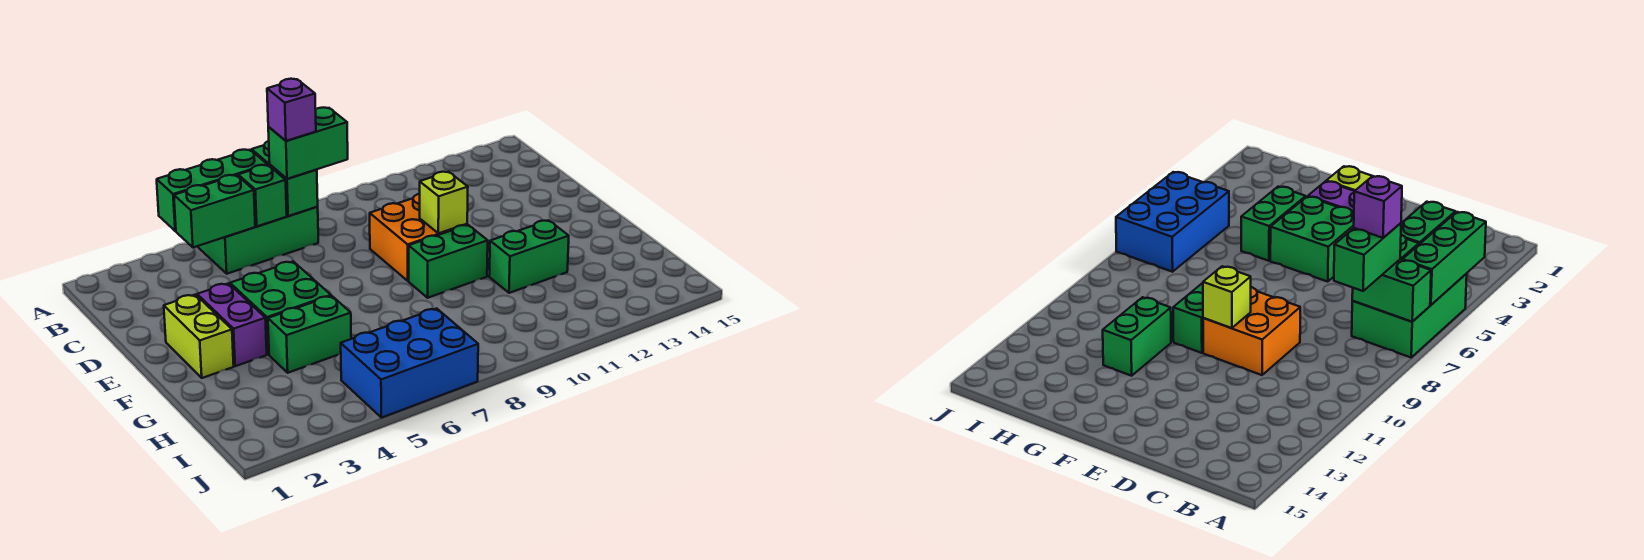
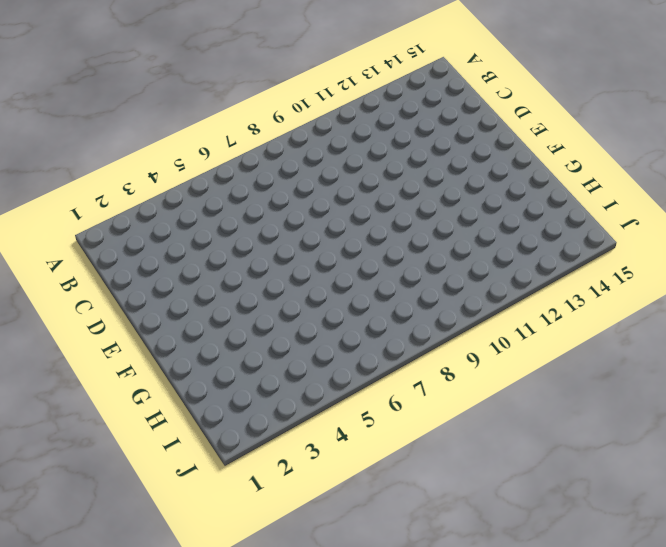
none -> green brick A5:B7 level 1
none -> orange brick D9:E10 level 1
none -> lime brick E2:F2 level 1

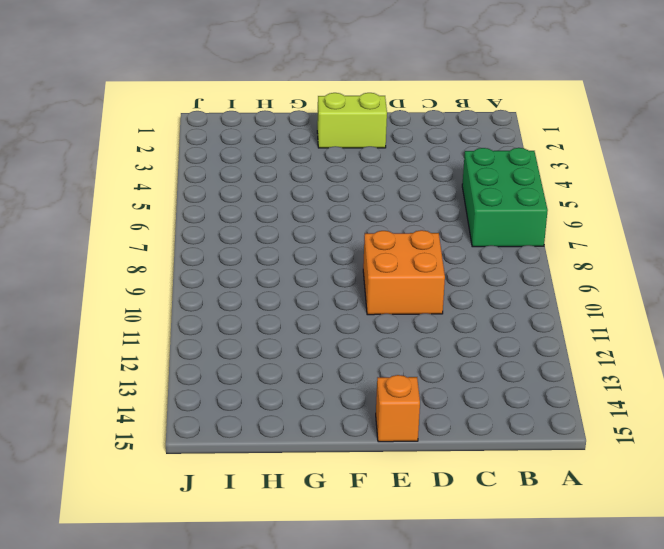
orange brick E15 level 1 -> none
none -> purple brick E3:F3 level 1
none -> green brick E4:F5 level 1
none -> green brick F9:F10 level 1

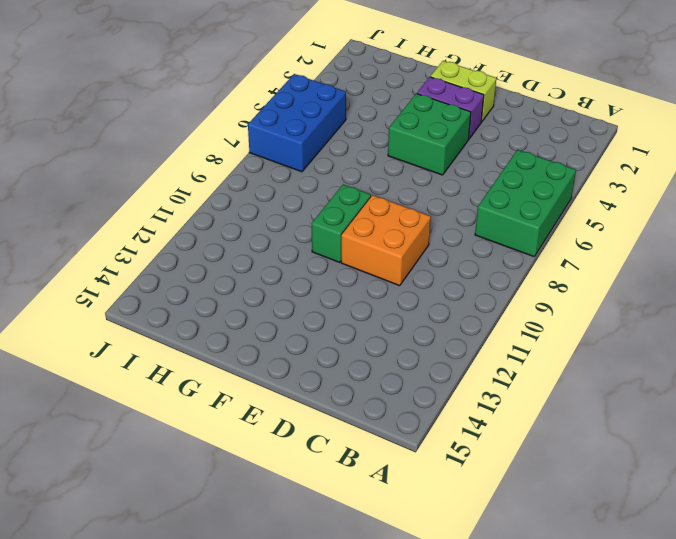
none -> green brick G4:G5 level 1
none -> green brick G11:G12 level 1
none -> green brick A4:A6 level 2

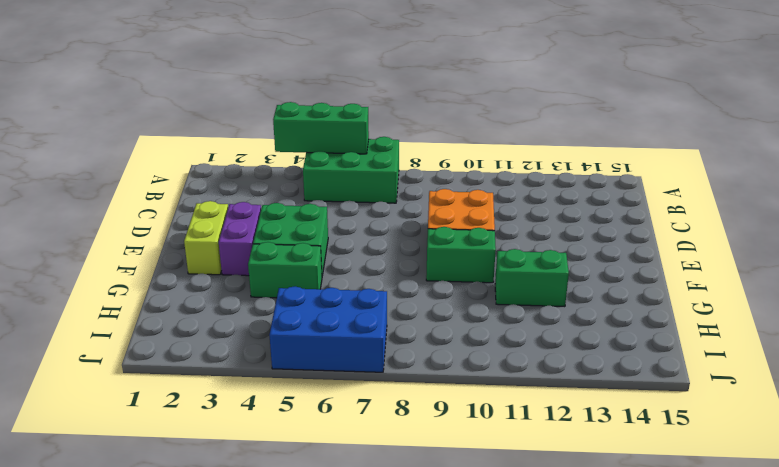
none -> green brick A7:B7 level 2
none -> green brick B4:B5 level 2
none -> green brick B6 level 2

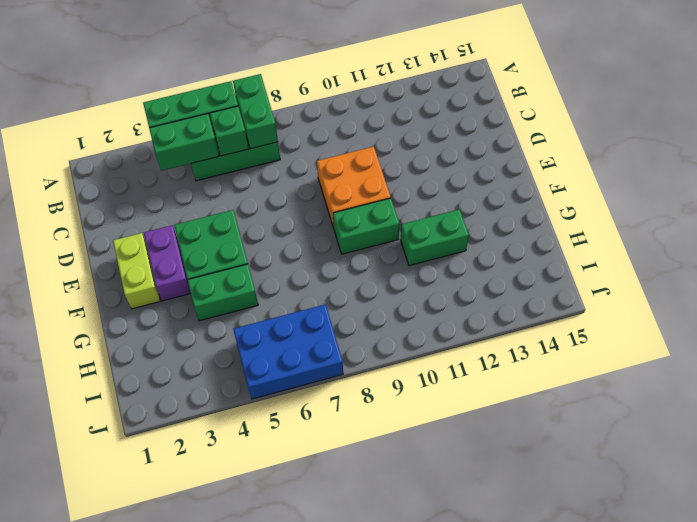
none -> lime brick E10 level 2
none -> green brick B7:B8 level 3
none -> purple brick B7 level 4

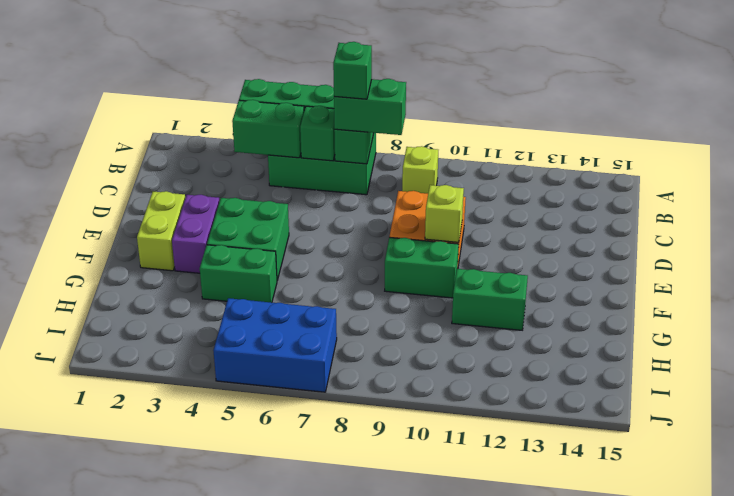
green brick B7 level 4 -> purple brick B7 level 4
lime brick B9 level 1 -> none

